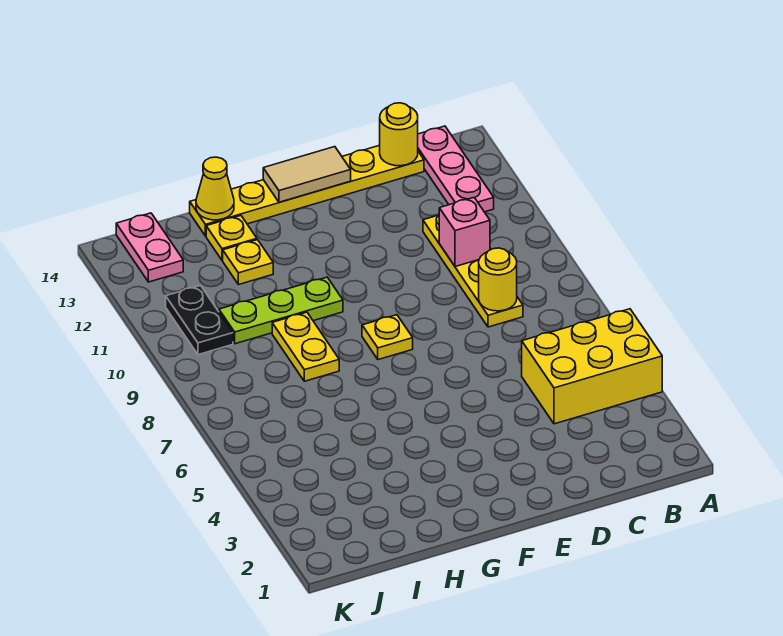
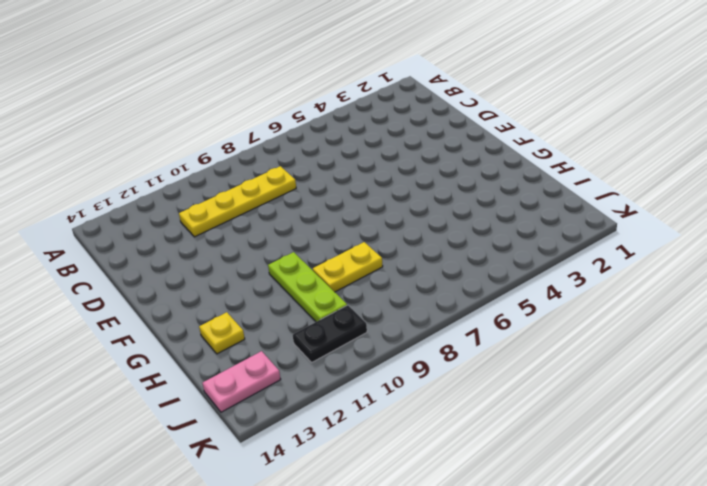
none -> yellow brick A4:C5 level 1
none -> pink plate B12:B14 level 1
none -> yellow plate C14:H14 level 1

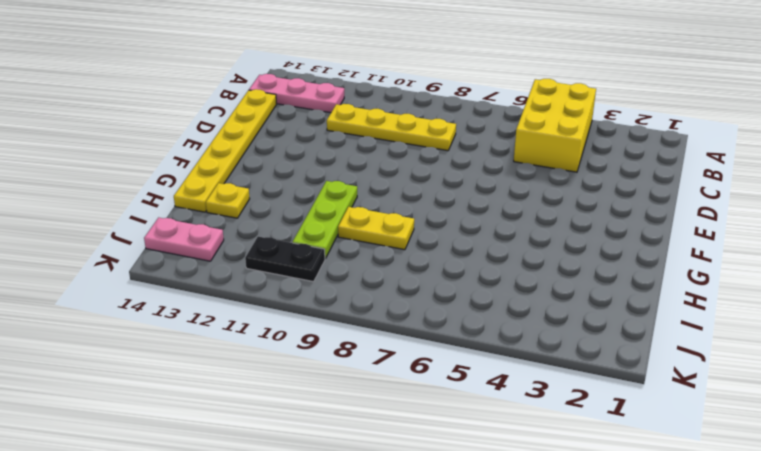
none -> yellow plate F8 level 1
none -> yellow plate H12 level 1
none -> yellow round brick C8 level 2

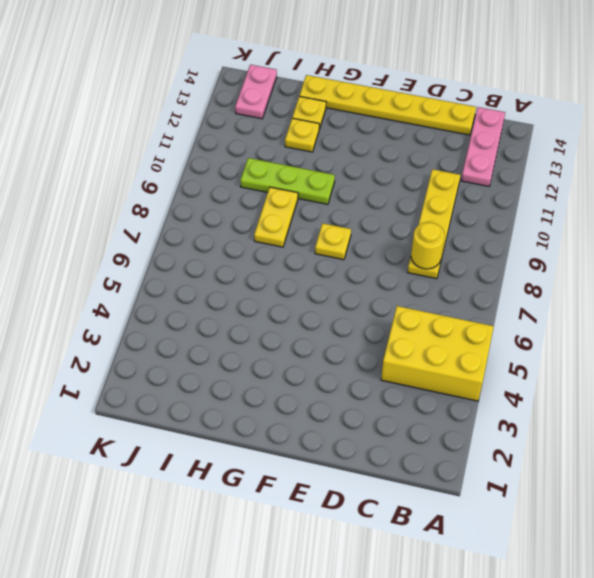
none -> black plate J10:J11 level 1
none -> pink brick C10 level 2
none -> yellow round brick C14 level 2

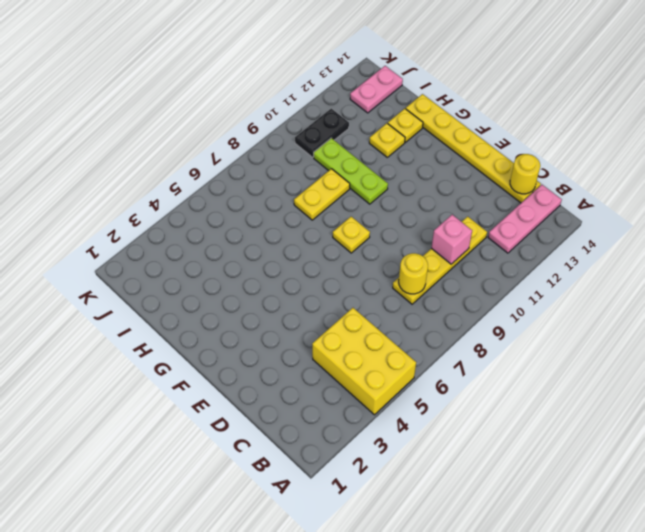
none -> tan tile E14:F14 level 2
none -> yellow cone H14 level 2

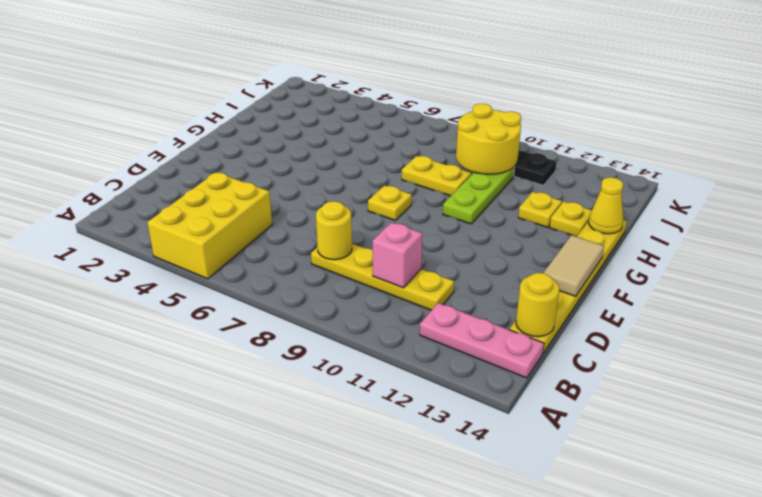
yellow round brick I9:J10 level 2 -> none
none -> pink plate J13:J14 level 1

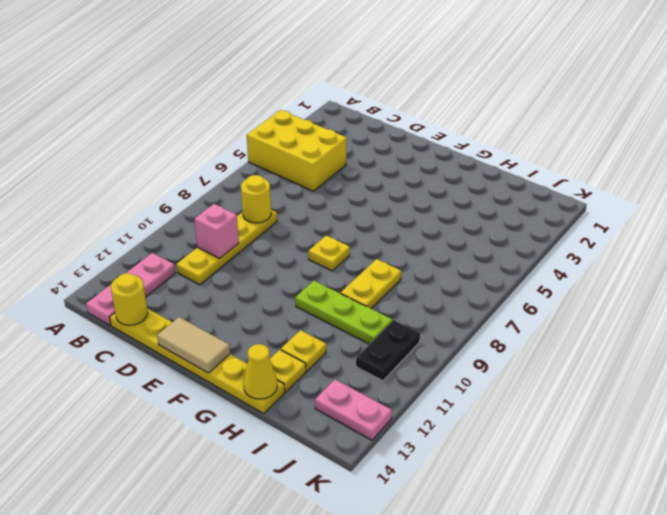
pink plate J13:K13 level 1 -> pink plate J13:J14 level 1

